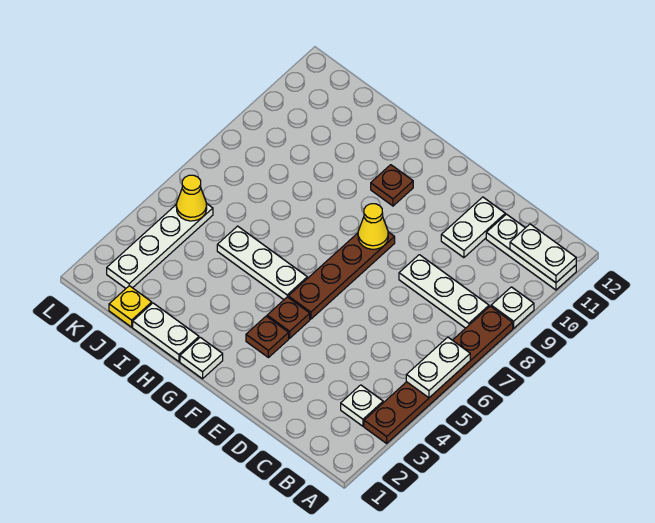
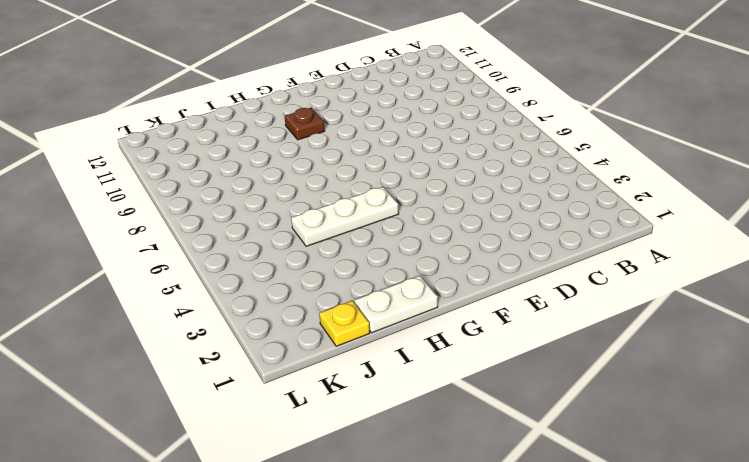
none -> brown plate A3:A8 level 1
none -> white plate A9 level 1
none -> white plate A11:C11 level 1

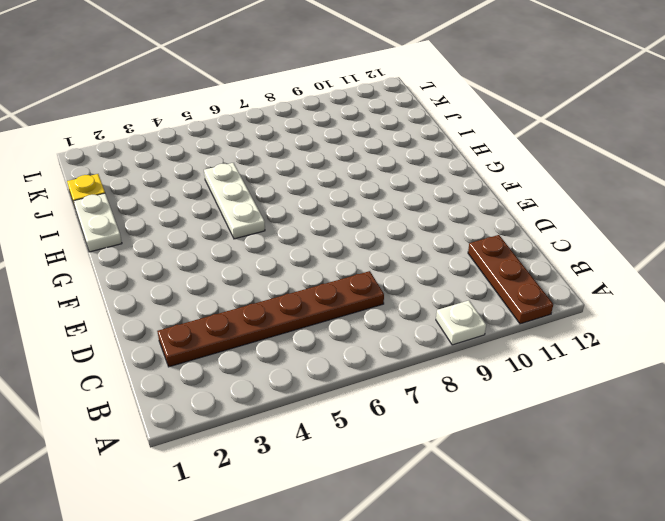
brown plate A11:C11 level 1 -> white plate A11:C11 level 1
brown plate C2:C7 level 1 -> brown plate A3:A8 level 1
none -> white plate B3 level 1
none -> white plate B8:D8 level 1
none -> white plate D10:D11 level 1

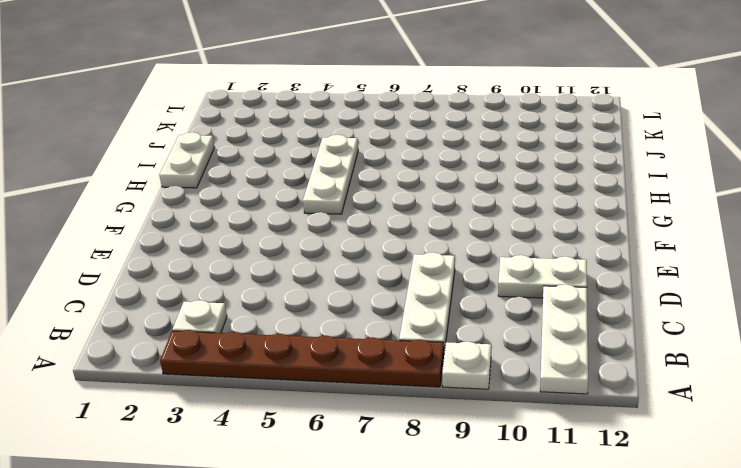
none -> brown plate F3 level 1
none -> brown plate F4 level 1
none -> brown plate F5:F8 level 1

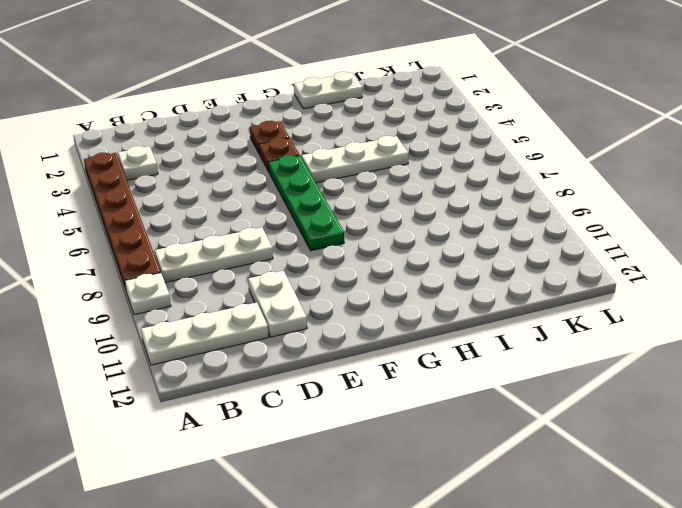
green plate F5:F8 level 1 -> brown plate F5:F8 level 1
none -> white plate G1 level 1
none -> brown plate G10 level 1
none -> yellow plate J1 level 1

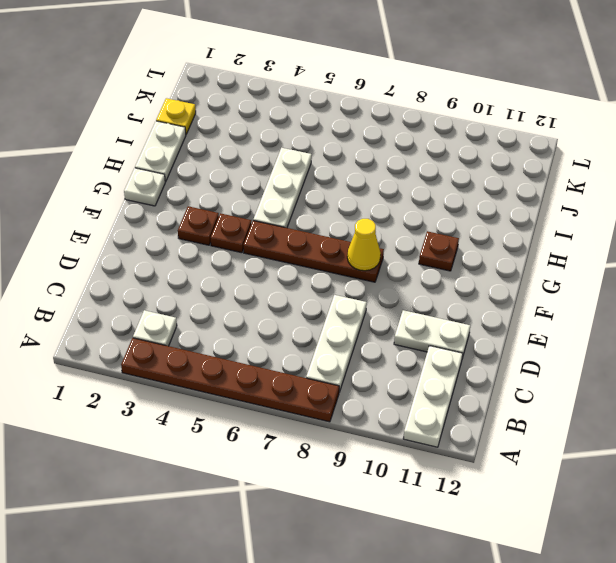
none -> white plate A9 level 1
none -> white plate K2:K5 level 1
none -> white plate A5:A6 level 2

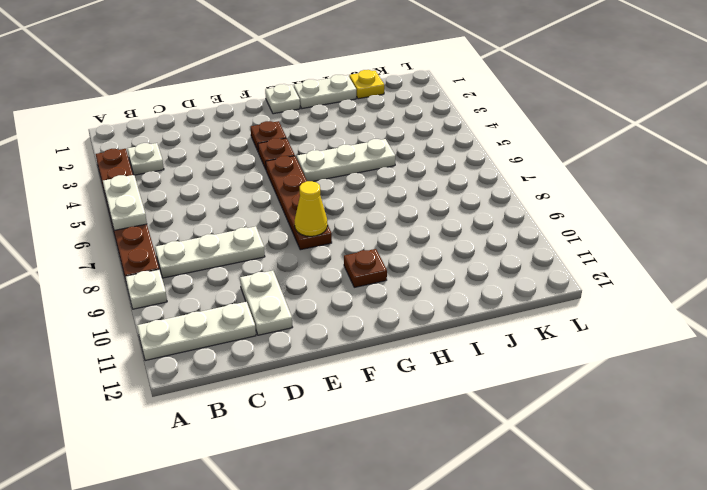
none -> white plate K2:K5 level 1
none -> white plate A11:B11 level 2
none -> yellow cone K5 level 2

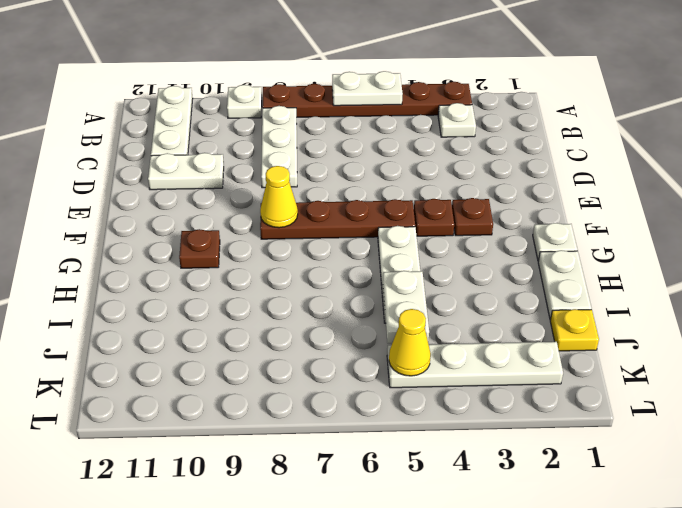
white plate I5:J5 level 2 -> white plate A11:B11 level 2

